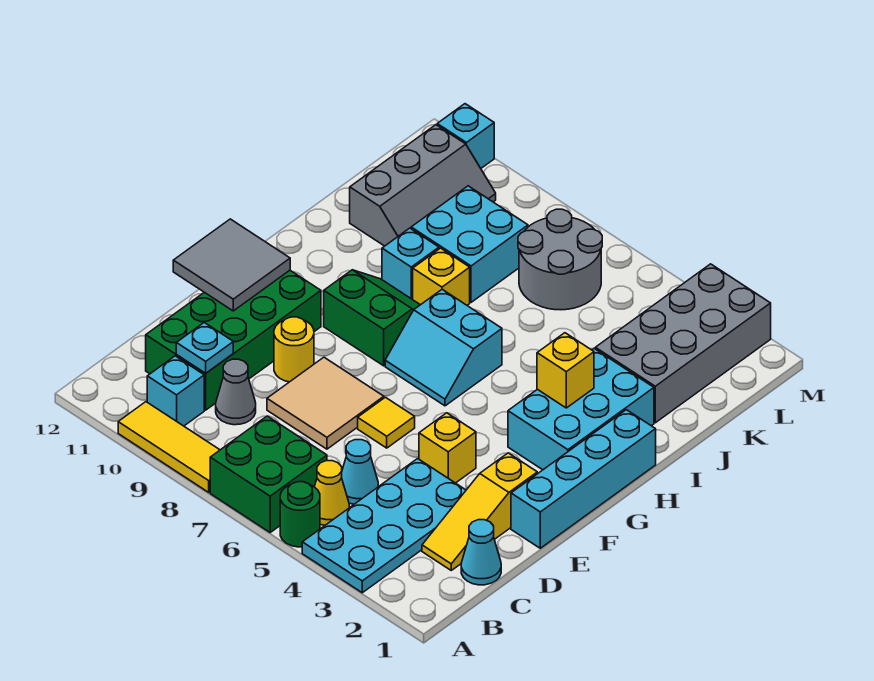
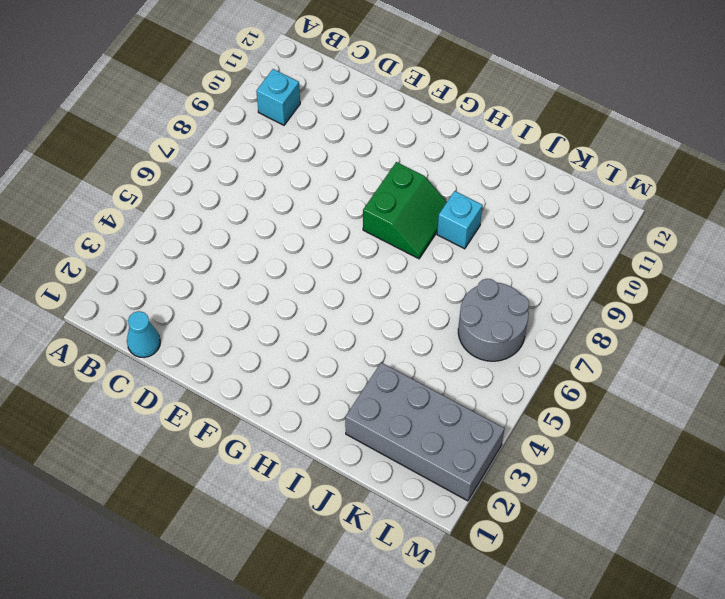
none -> cyan plate A3:D4 level 1
none -> green round brick A5 level 1
none -> green brick A6:B7 level 1

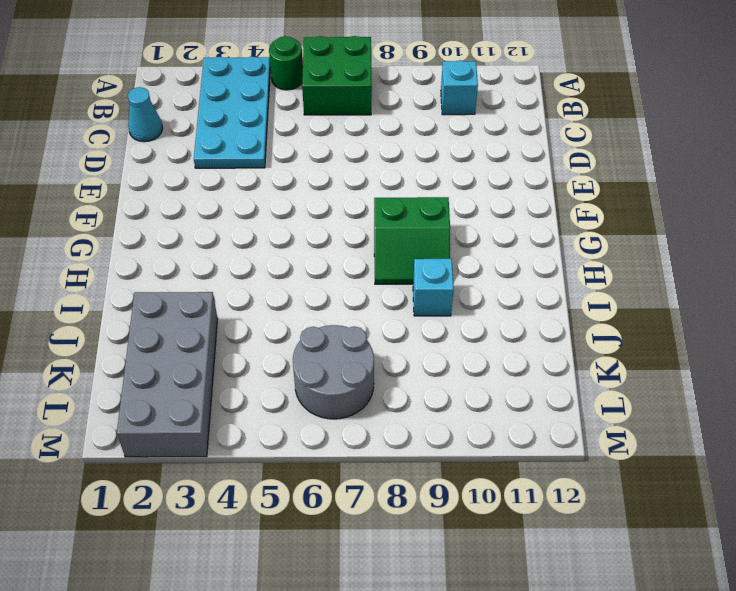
none -> yellow tile A8:A10 level 1
none -> yellow cone B5 level 1
none -> yellow slope C2:E2 level 1 top E

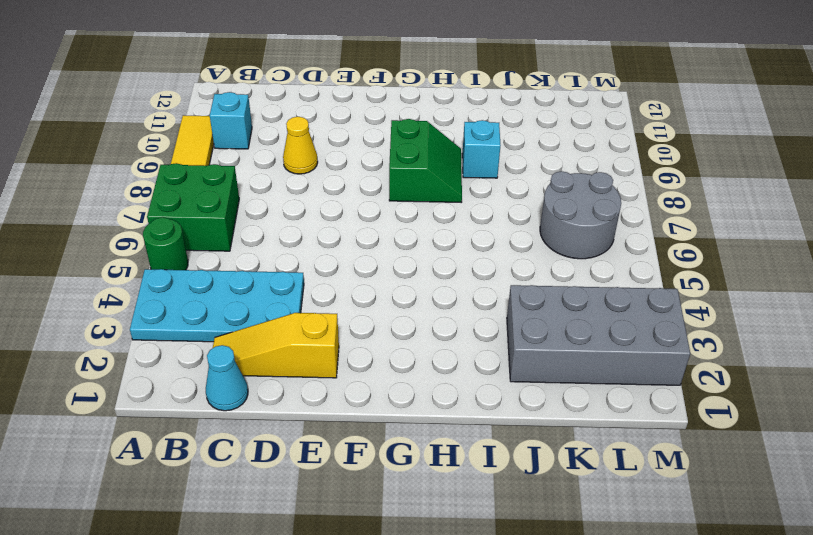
yellow cone D9 level 1 -> yellow cone B5 level 1
none -> cyan cone C5 level 1
none -> grey cone C9 level 1
none -> green brick C10:F11 level 1

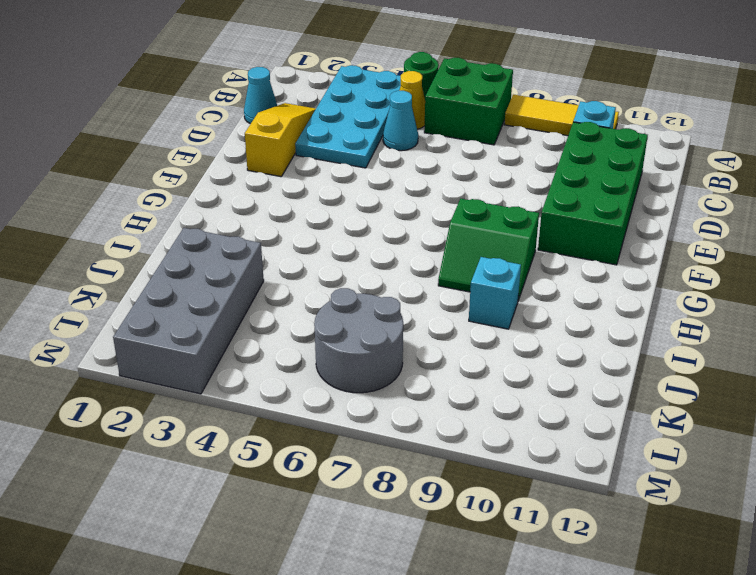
none -> grey cone C9 level 1
none -> tan tile D7:E8 level 1
none -> cyan brick E1:H1 level 1

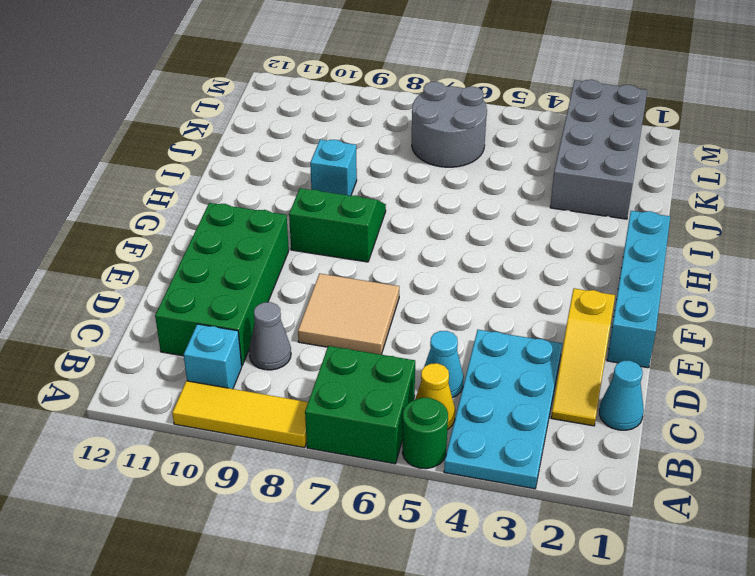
none -> yellow brick E4 level 1
none -> yellow tile E6 level 1
none -> yellow round brick E9 level 1

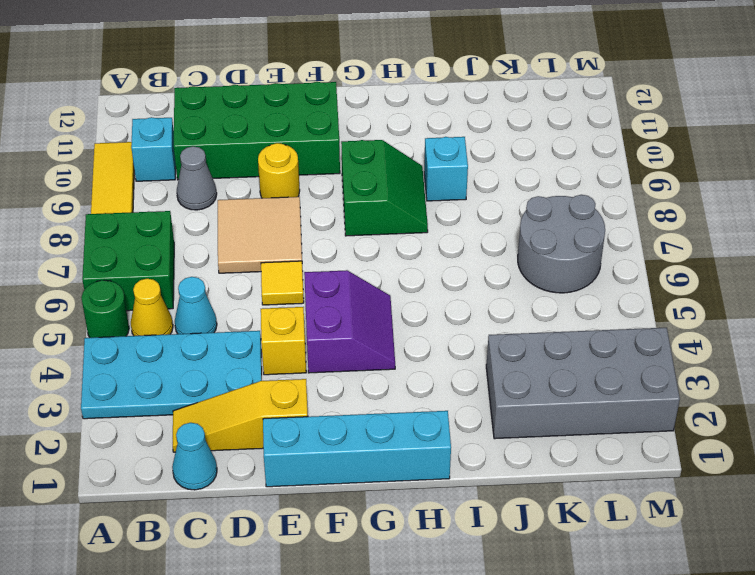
purple slope F4:G5 level 1 top F -> none
none -> cyan brick G2:I3 level 1
none -> cyan slope G6:H7 level 1 top H
none -> yellow brick I8 level 1

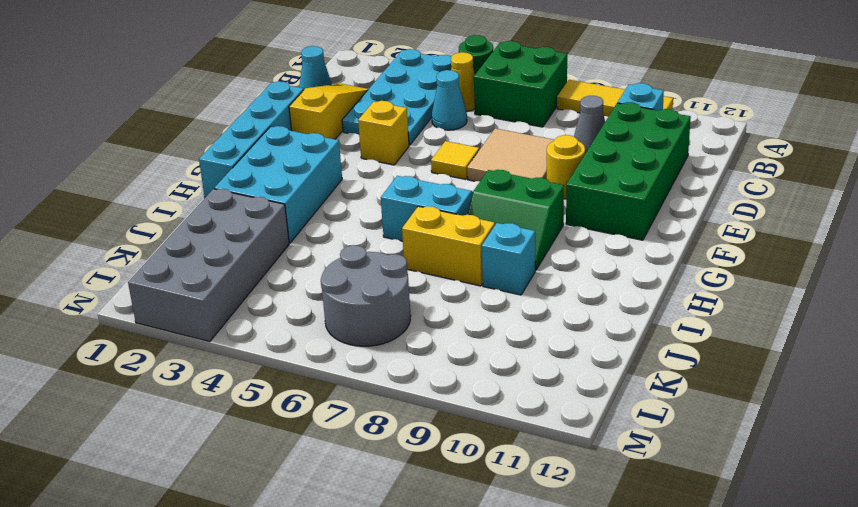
yellow brick I7:I8 level 1 -> yellow brick I8 level 1
none -> cyan brick J8:K9 level 1
none -> grey slope J10:L11 level 1 top 11
none -> cyan brick M11 level 1

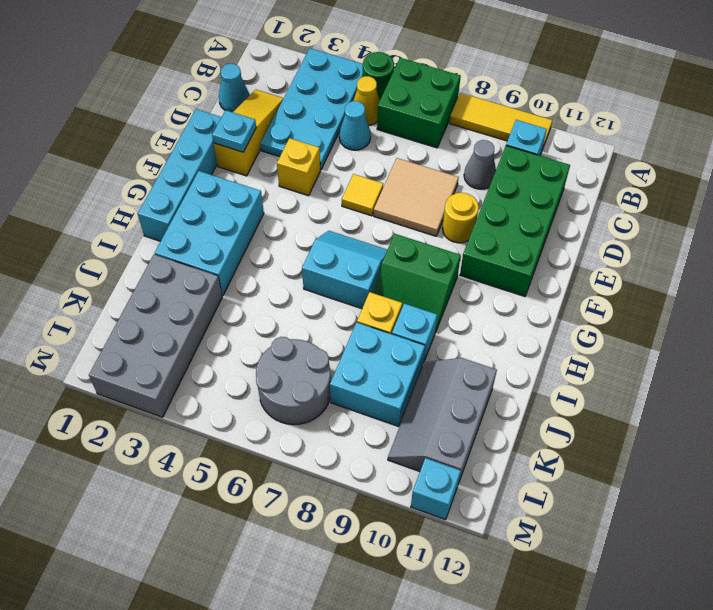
cyan plate E2 level 2 -> cyan plate C10 level 2
none -> grey tile E11:F12 level 2
none -> yellow brick H3 level 2

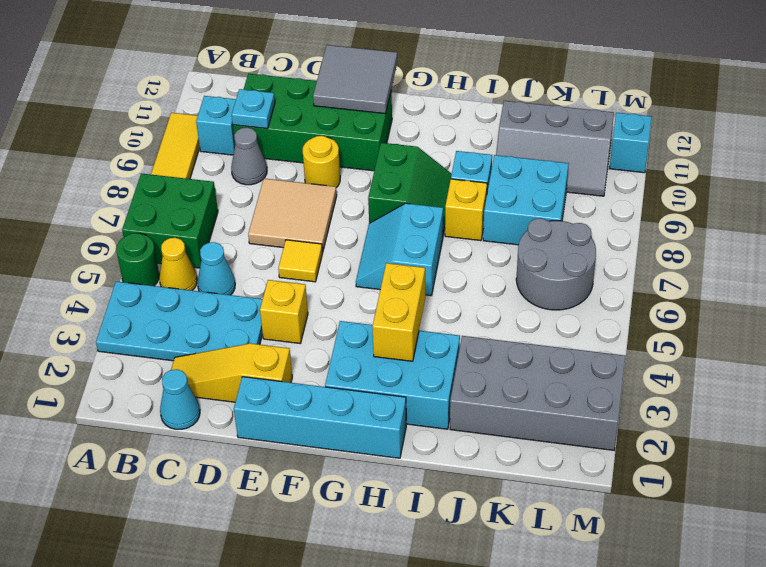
yellow brick H3:H4 level 2 -> yellow brick H3 level 2

